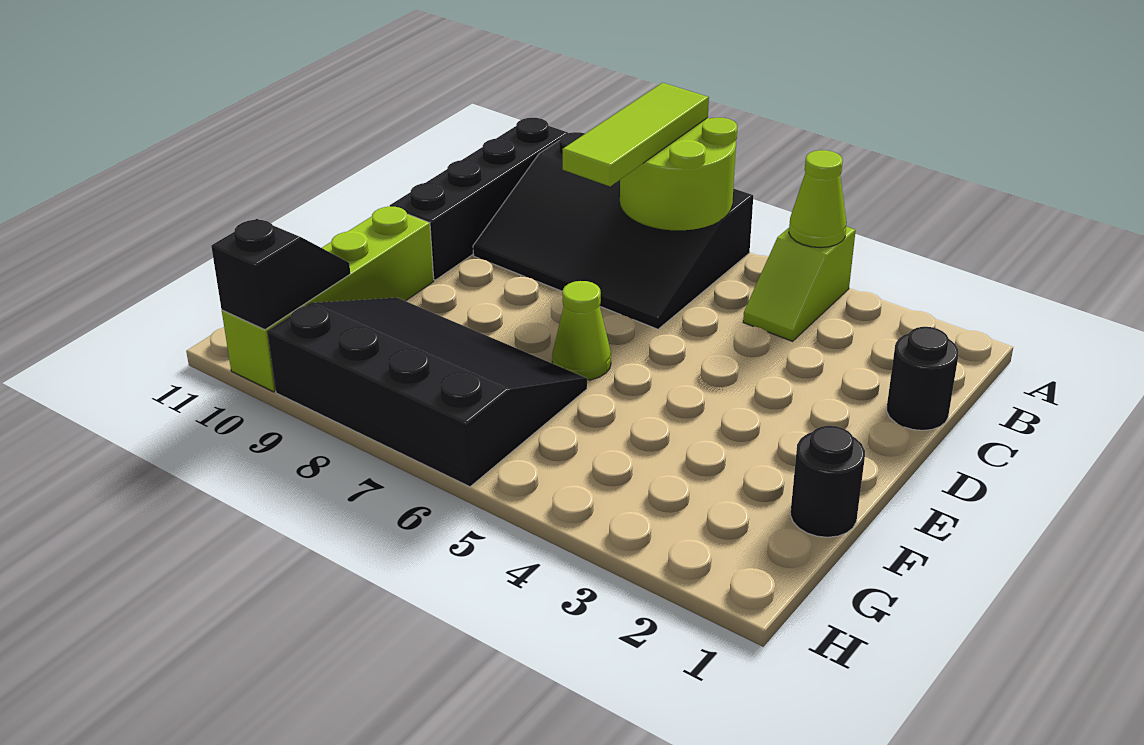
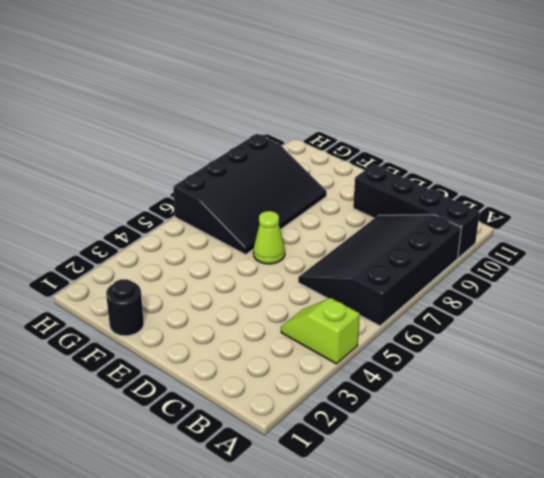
none -> black round brick C1 level 1
none -> lime brick E10:H10 level 1
none -> lime cone A4 level 2

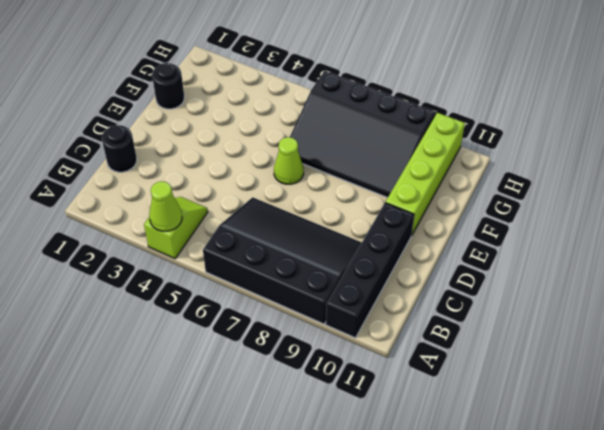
none -> lime round brick A6:B7 level 2
none -> black slope G10:H10 level 2 top H
none -> lime tile A7:C7 level 3

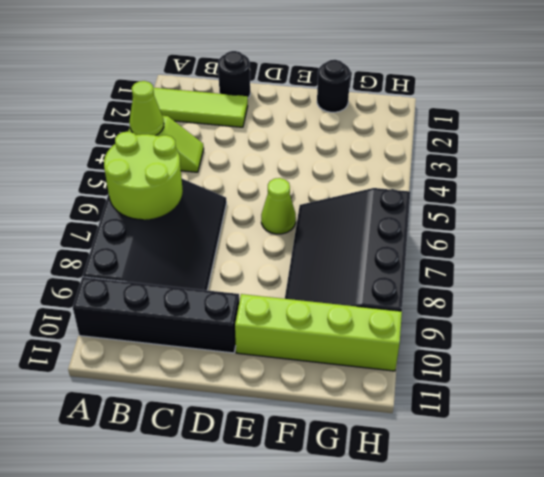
lime tile A2:C2 level 1 -> lime tile A7:C7 level 3
none -> black slope G10:H10 level 2 top H

